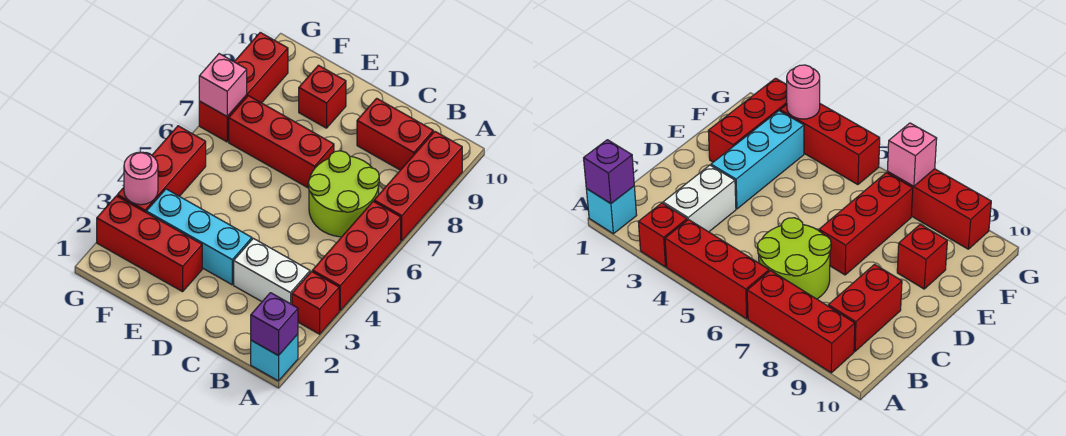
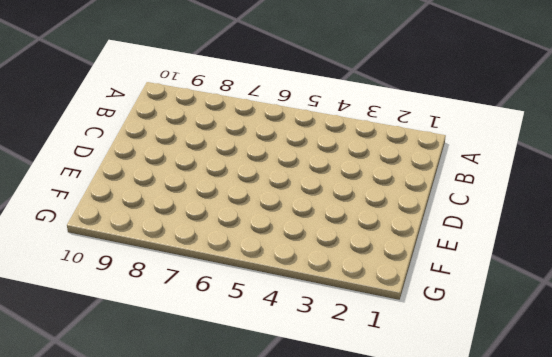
none -> cyan brick A1 level 1
none -> red brick A3 level 1
none -> red brick A4:A6 level 1

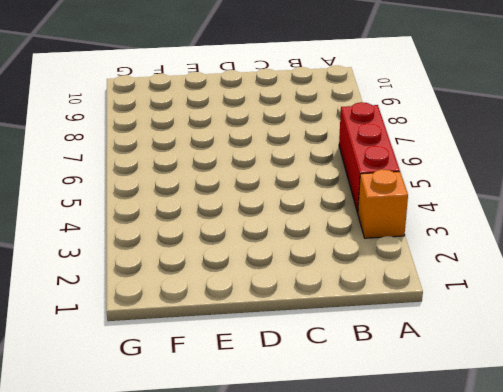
orange brick A3 level 1 -> red brick A3 level 1
none -> cyan brick A1 level 1
none -> red brick A7:A9 level 1
none -> white brick B3:C3 level 1

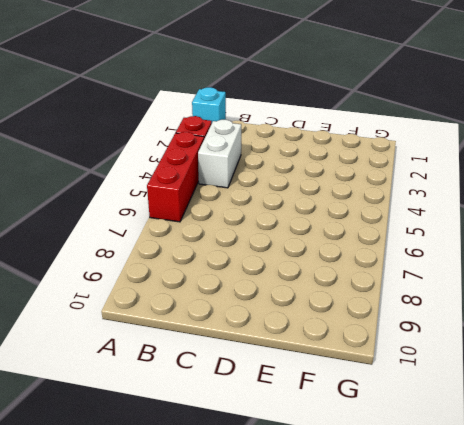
white brick B3:B4 level 1 -> white brick B3:C3 level 1
none -> red brick A7:A9 level 1
none -> lime round brick B6:C7 level 1
none -> red brick B9:C9 level 1

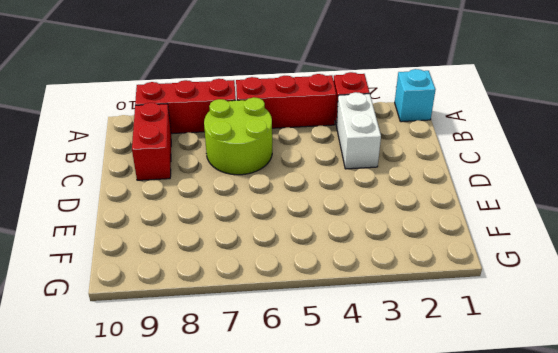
none -> cyan brick D3:F3 level 1
none -> red brick D7:F7 level 1
none -> red brick E2:G2 level 1

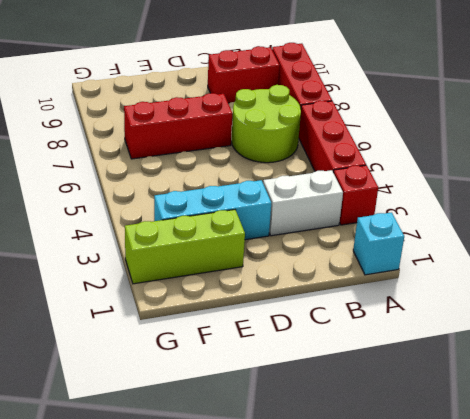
lime brick E2:G2 level 1 -> red brick E2:G2 level 1
none -> red brick E9 level 1
none -> red brick G3:G5 level 1
none -> red brick G7:G9 level 1

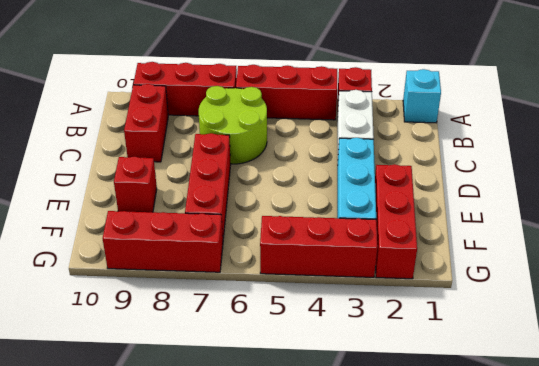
none -> purple brick A1 level 2
none -> pink round brick G3 level 2
none -> pink brick G7 level 2

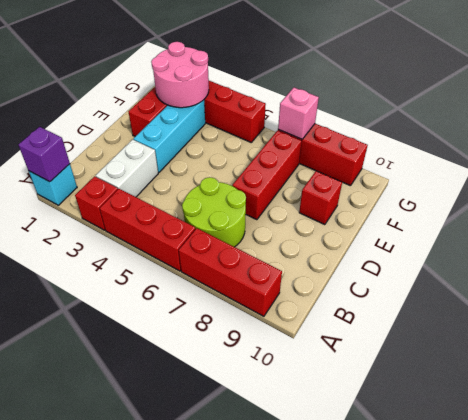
pink round brick F2:G3 level 2 -> pink round brick G3 level 2
none -> red brick B9:C9 level 1

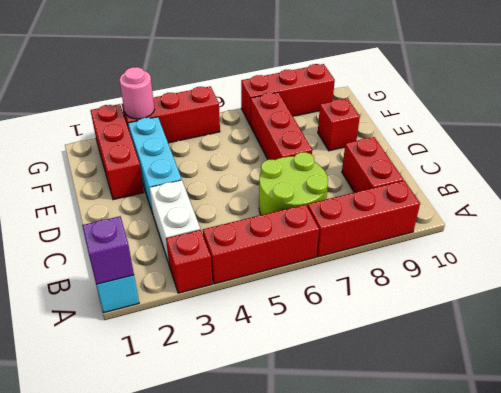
none -> pink brick G7 level 2

